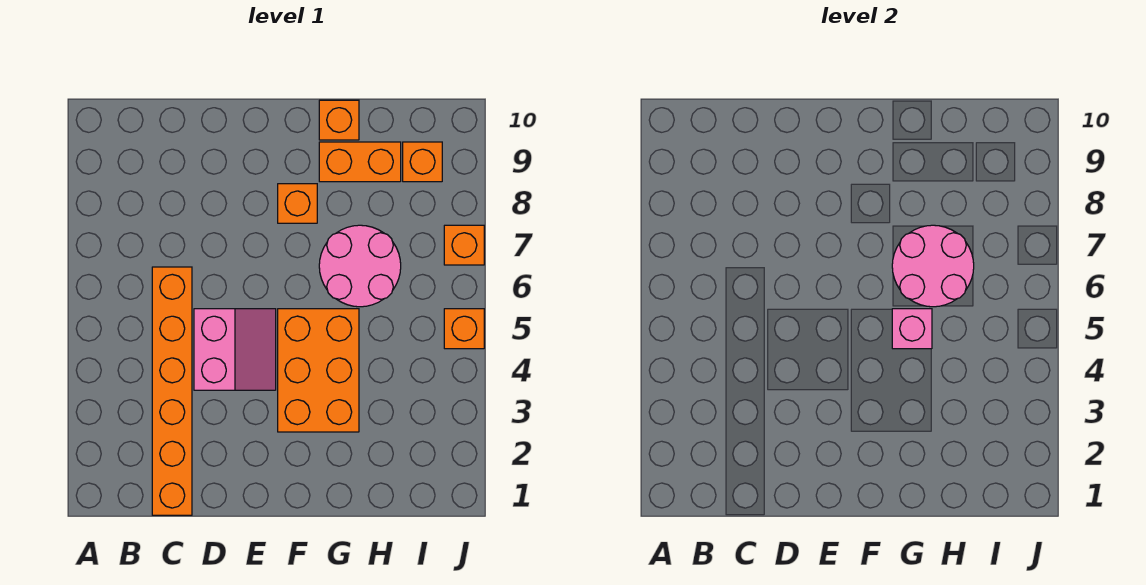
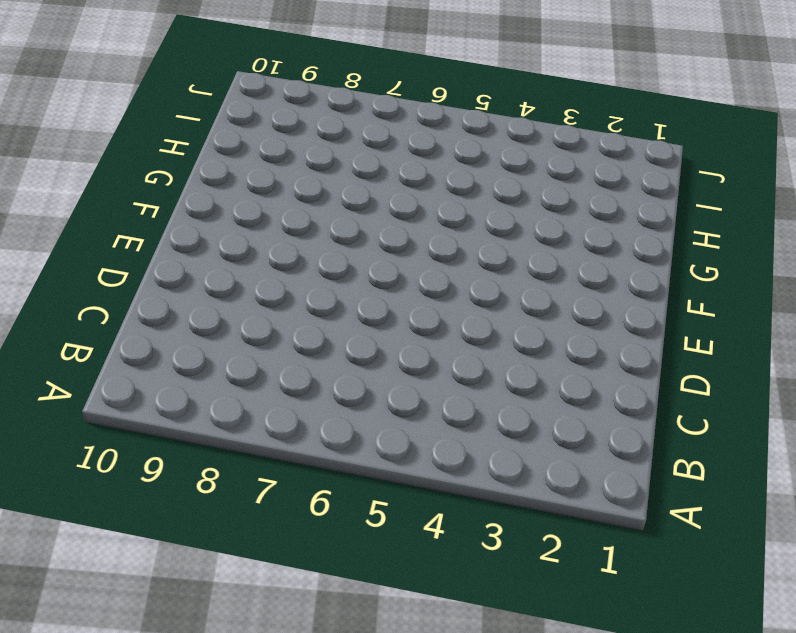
none -> orange brick C1:C6 level 1
none -> pink slope D4:E5 level 1 top D
none -> orange brick F3:G5 level 1

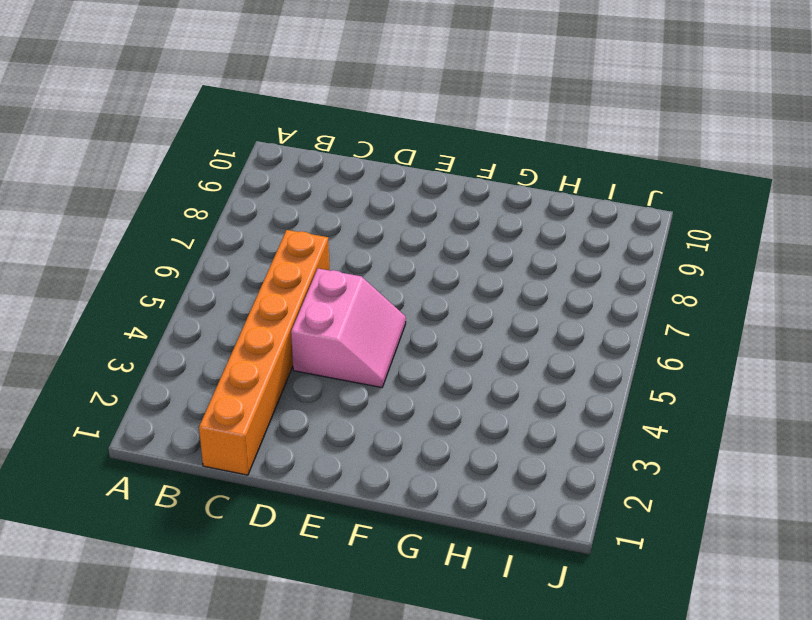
none -> orange brick F3:G5 level 1
none -> orange brick F8 level 1
none -> pink round brick G6:H7 level 1

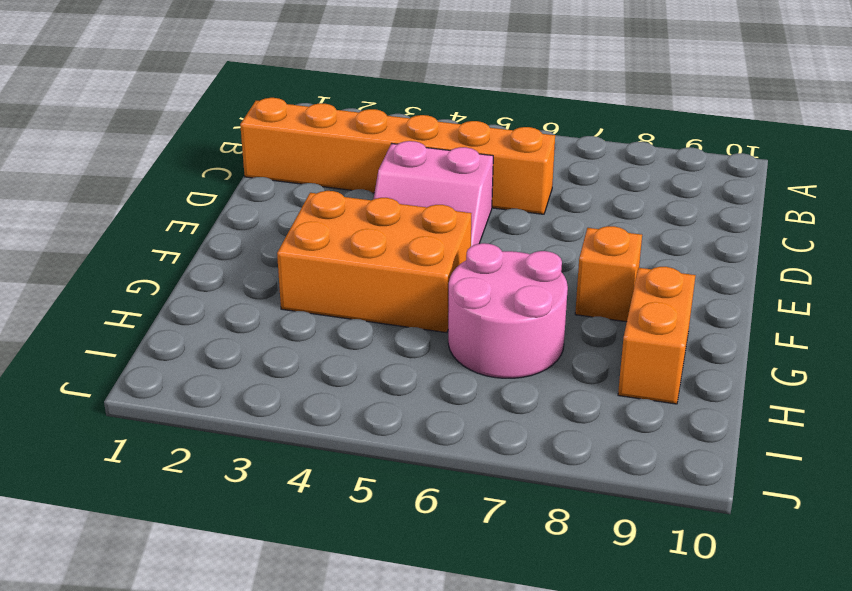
none -> orange brick G10 level 1
none -> orange brick I9 level 1
none -> orange brick J5 level 1

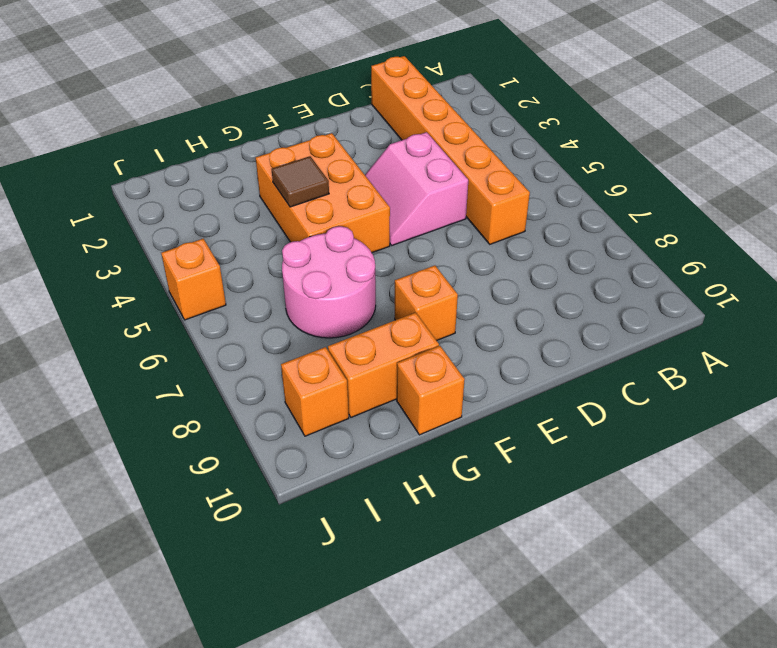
brown tile G4 level 2 -> none
none -> orange brick J7 level 1
none -> pink brick G5 level 2
none -> pink round brick G6:H7 level 2

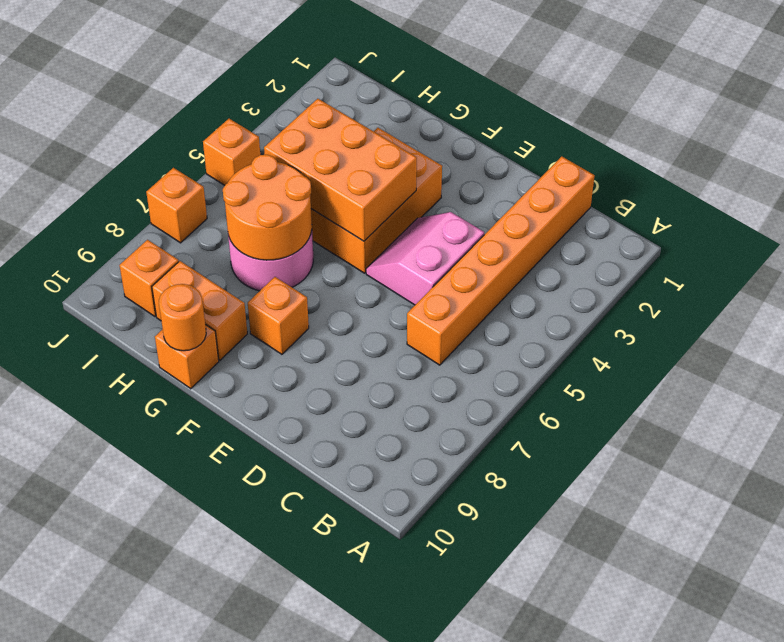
orange brick F4:H5 level 2 -> pink brick G5 level 2
orange round brick G6:H7 level 2 -> pink round brick G6:H7 level 2
orange round brick G10 level 2 -> none

